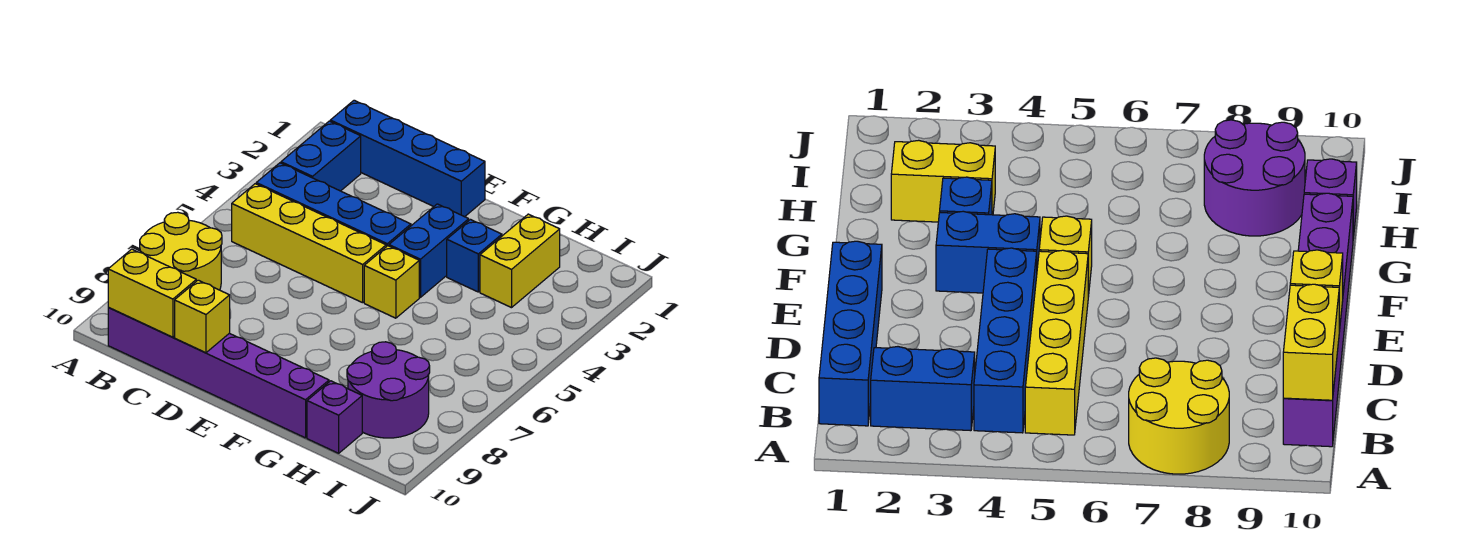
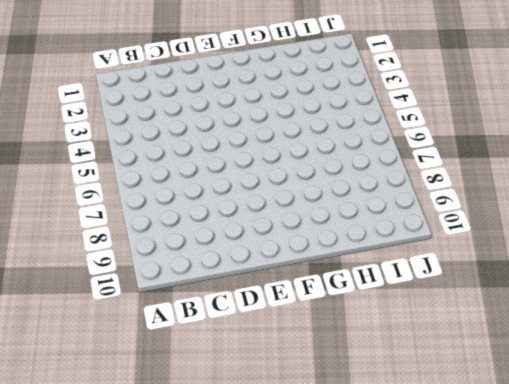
none -> yellow round brick A7:B8 level 1
none -> blue brick B1:E1 level 1
none -> blue brick B2:B3 level 1

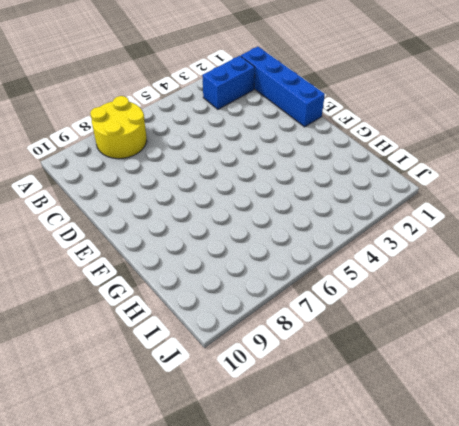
none -> blue brick B4:E4 level 1
none -> yellow brick B5:E5 level 1
none -> purple brick B10:G10 level 1

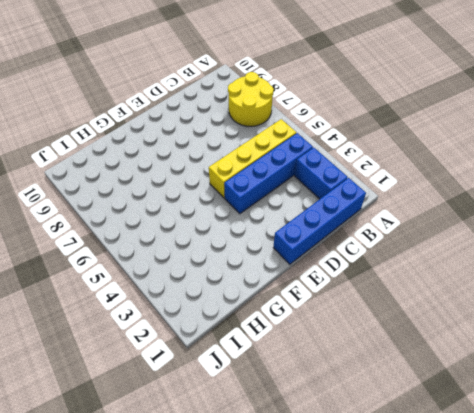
none -> purple brick B10:G10 level 1
none -> blue brick F3:F4 level 1
none -> yellow brick F5 level 1

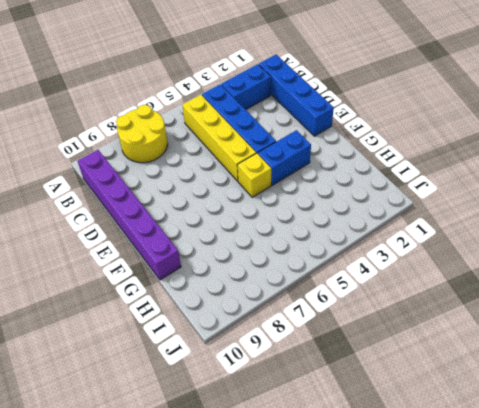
none -> blue brick G3 level 1
none -> yellow brick H2:H3 level 1
none -> purple round brick H8:I9 level 1

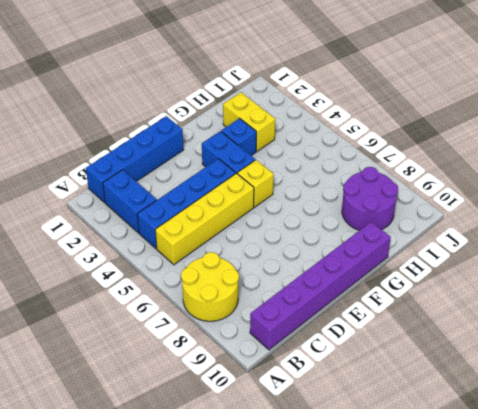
none -> purple brick H10 level 1
none -> yellow brick B10:C10 level 2
none -> yellow brick D10 level 2

